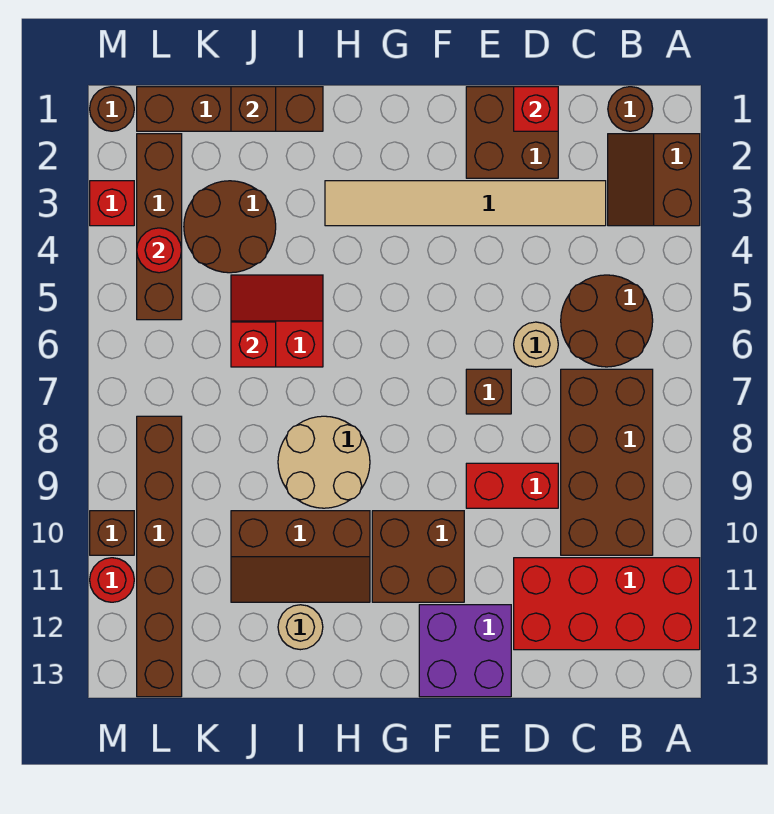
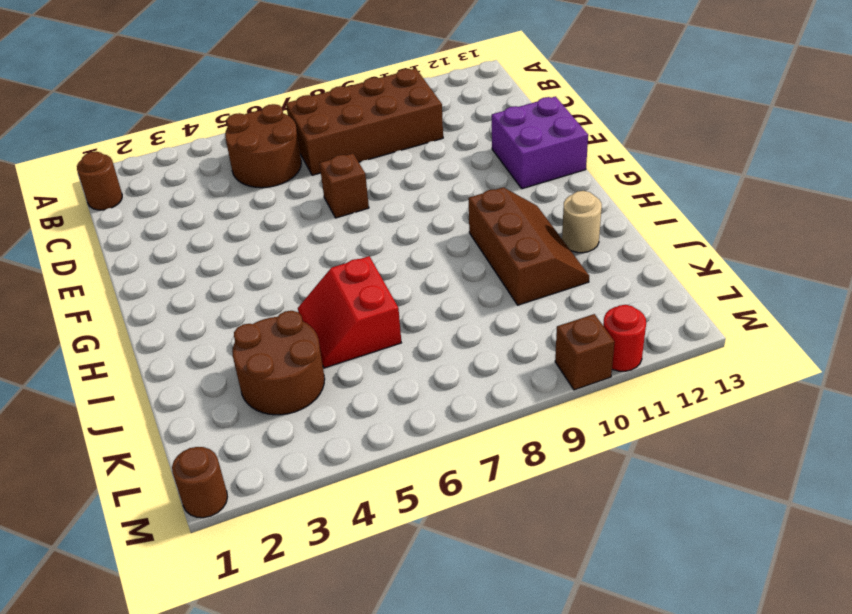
none -> brown slope A2:B3 level 1 top A
none -> red brick A11:D12 level 1
none -> tan tile C3:H3 level 1

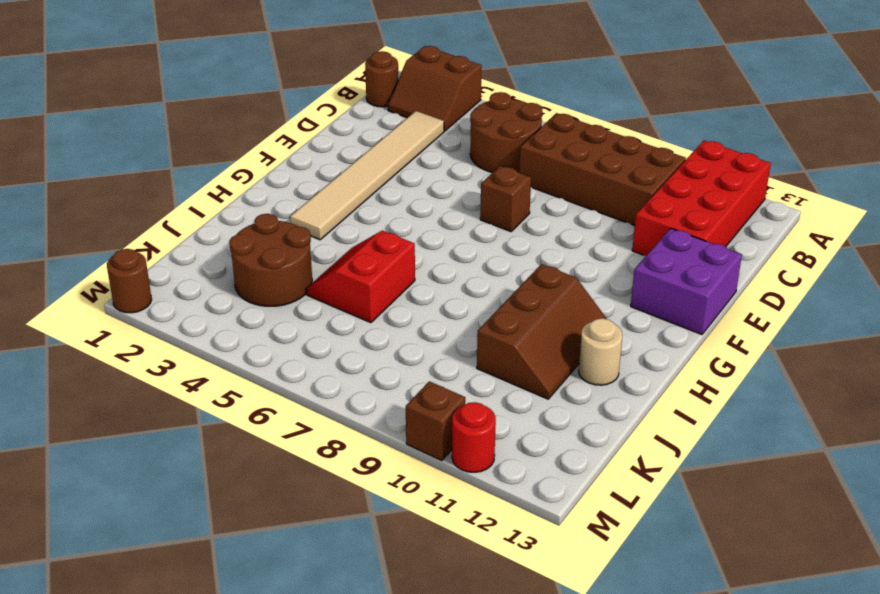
none -> brown brick D1:E2 level 1
none -> tan round brick D6 level 1
none -> red brick D9:E9 level 1

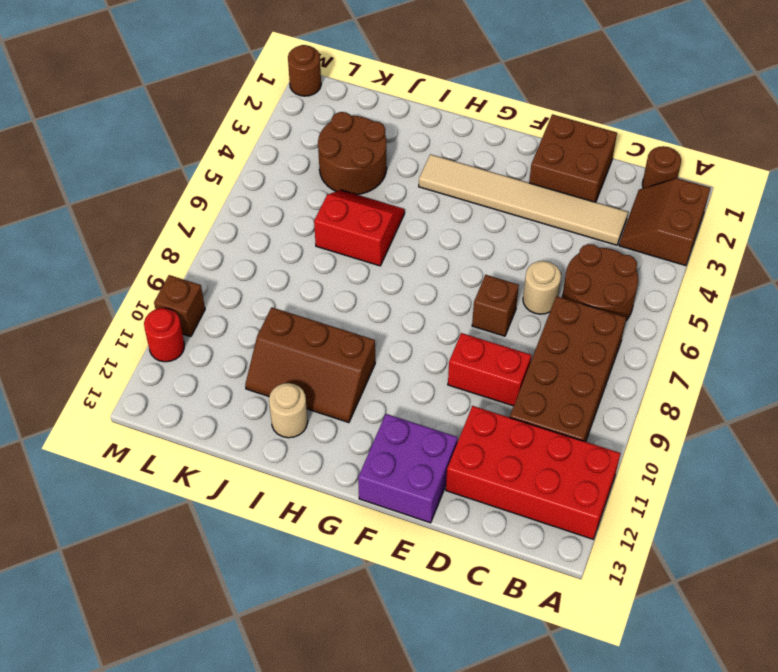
none -> brown brick F10:G11 level 1
none -> tan round brick H8:I9 level 1
none -> brown brick I1:L1 level 1

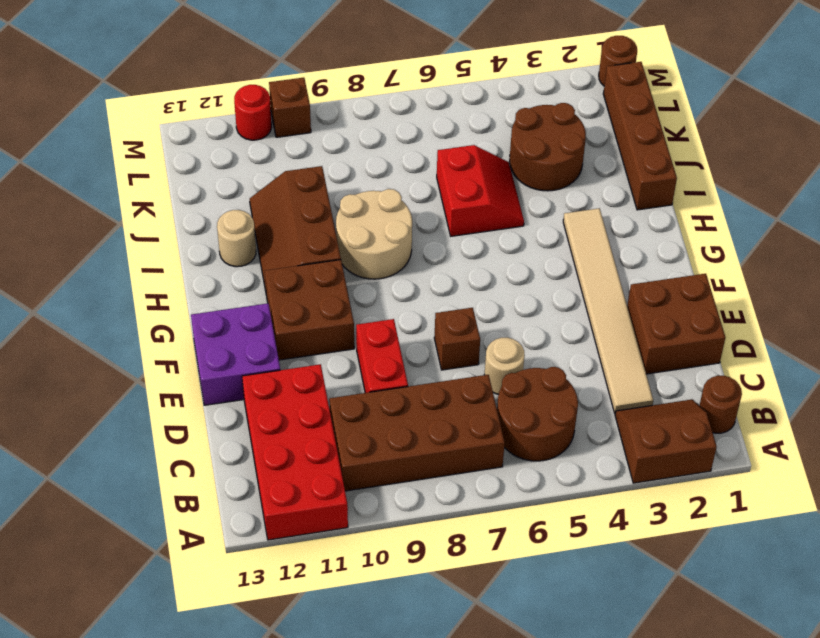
none -> brown brick L2:L5 level 1
none -> brown brick L8:L13 level 1
none -> red brick M3 level 1

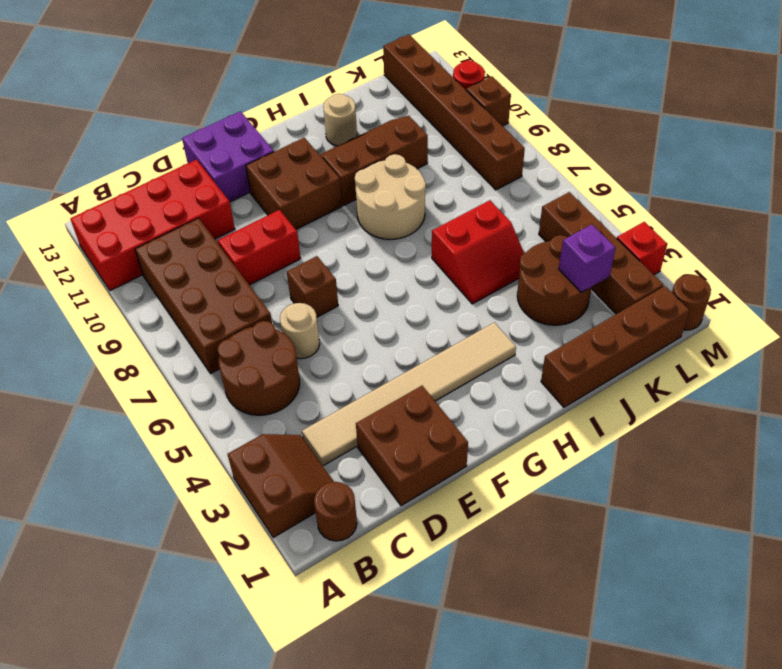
purple brick K3 level 2 -> none
none -> red brick D1 level 2
none -> brown brick J1 level 2
none -> red brick J6 level 2

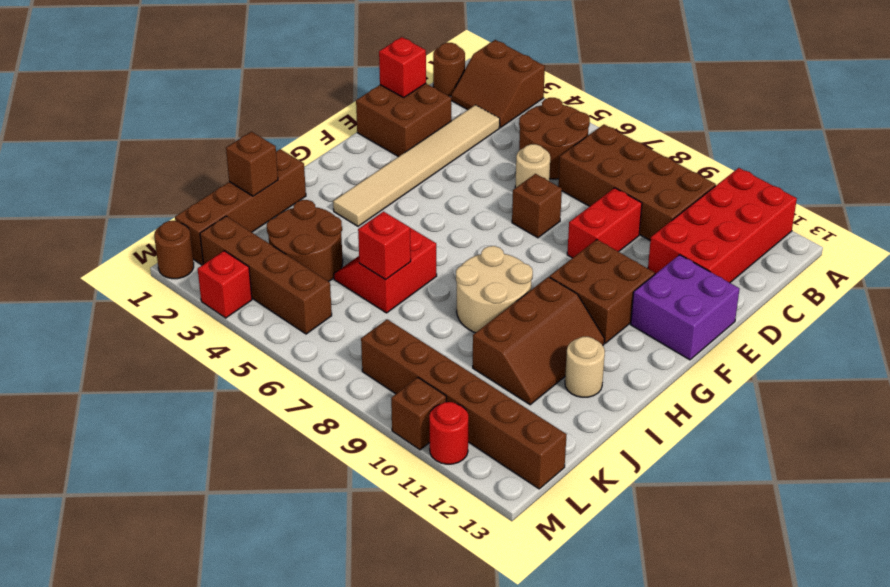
none -> red round brick L4 level 2

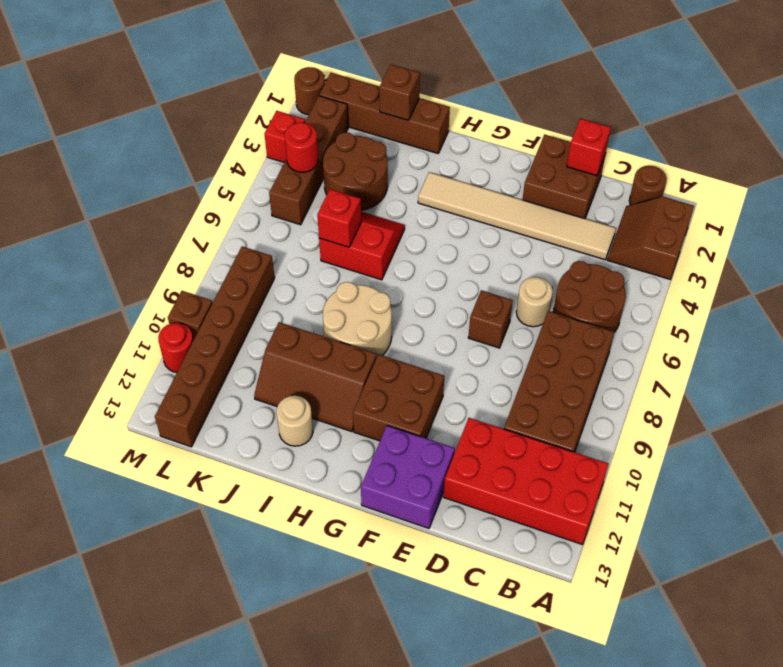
none -> red brick D9:E9 level 1

